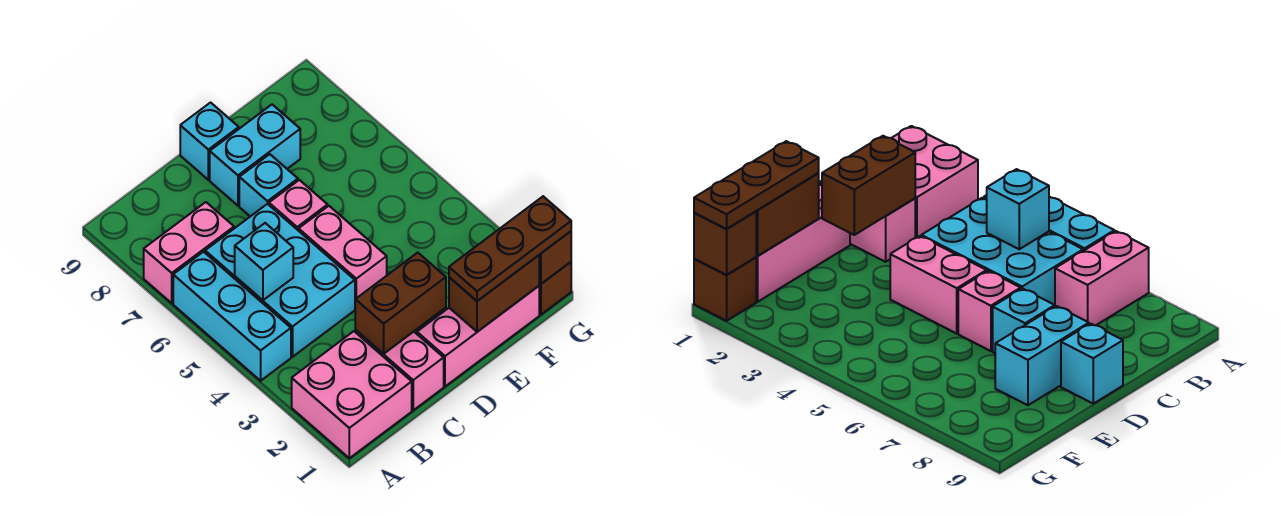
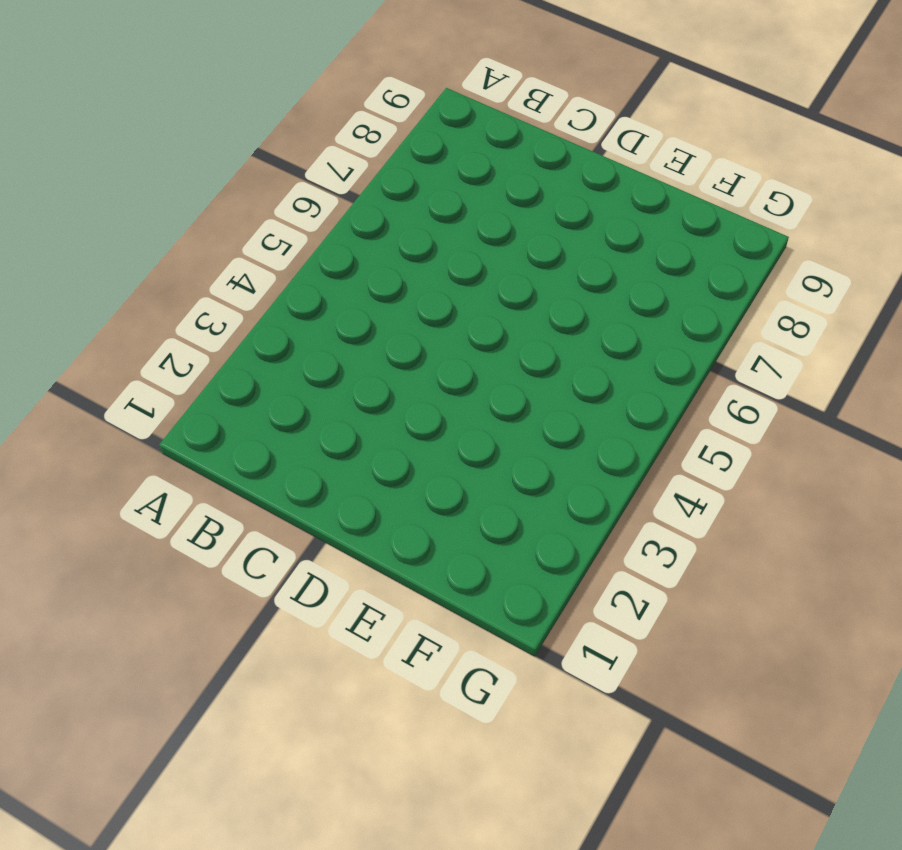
none -> pink brick A1:B2 level 1
none -> cyan brick A4:A6 level 1
none -> pink brick A7:B7 level 1

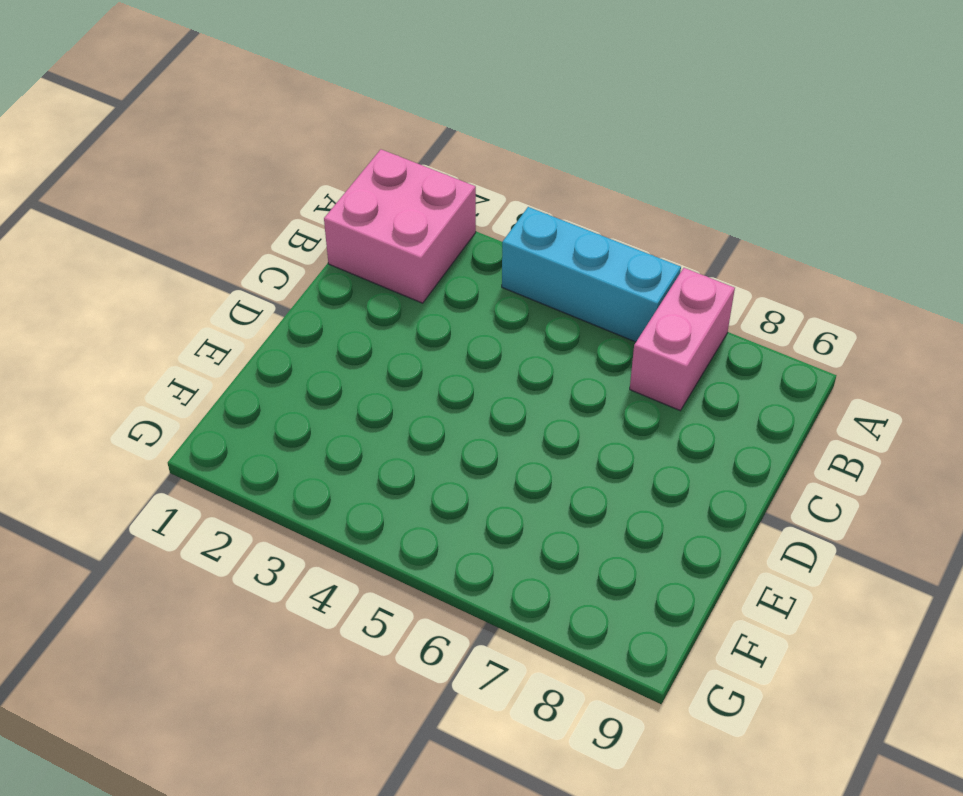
none -> cyan brick B4:C6 level 1
none -> pink brick C1:C2 level 1
none -> pink brick D1:F1 level 1

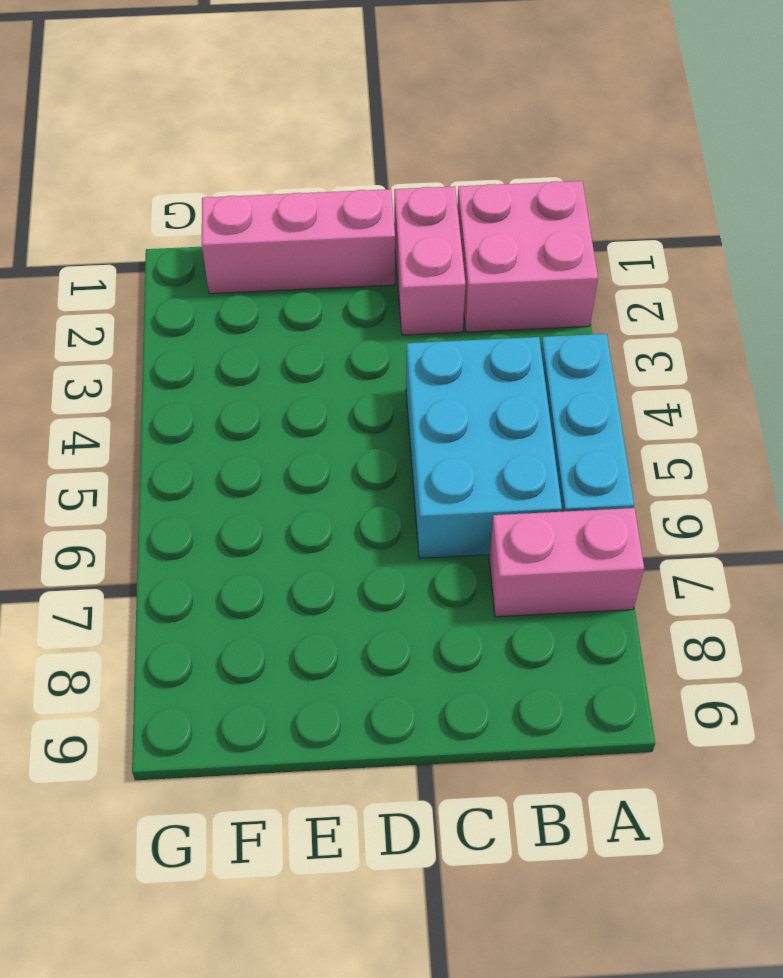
none -> pink brick D4:D5 level 1
none -> pink brick D6 level 1
none -> cyan brick D7 level 1

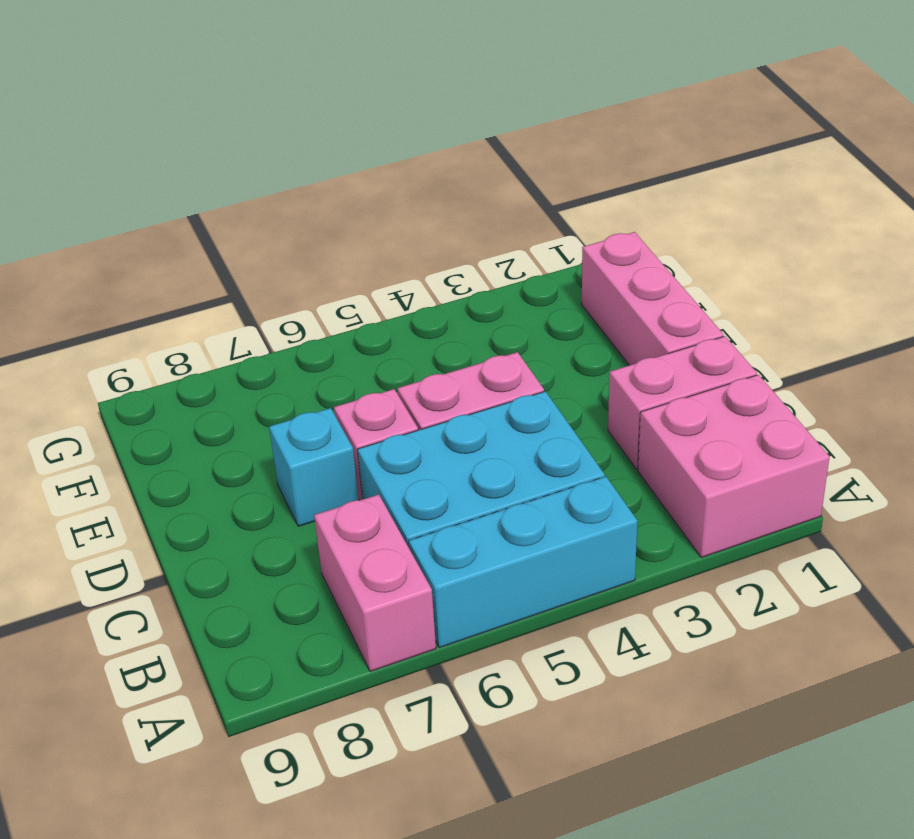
none -> cyan brick D8:E8 level 1
none -> cyan brick D9 level 1
none -> brown brick G1 level 1

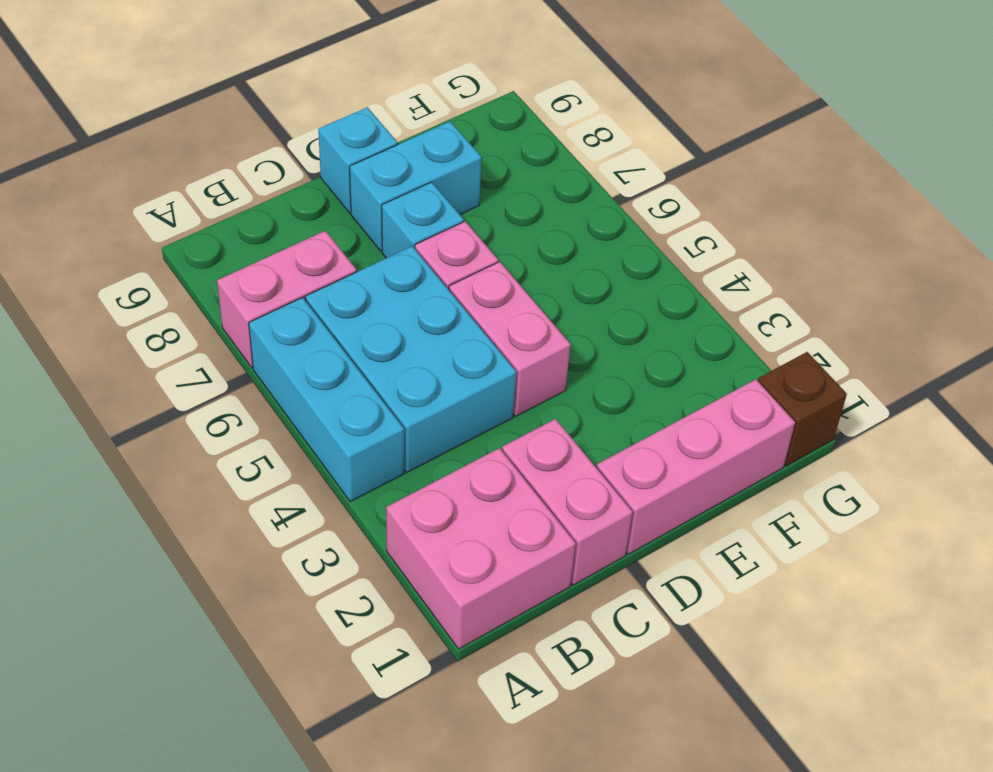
none -> cyan brick B5 level 2
none -> brown brick C2:D2 level 2
none -> brown brick E1:F1 level 2

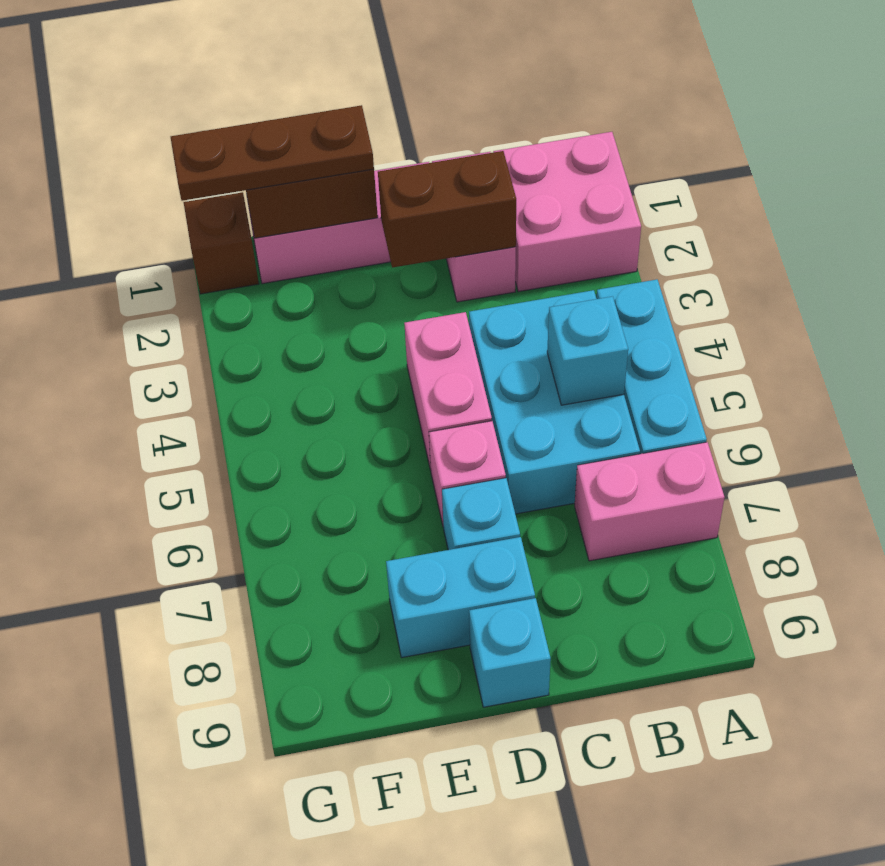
none -> brown brick G1 level 2

